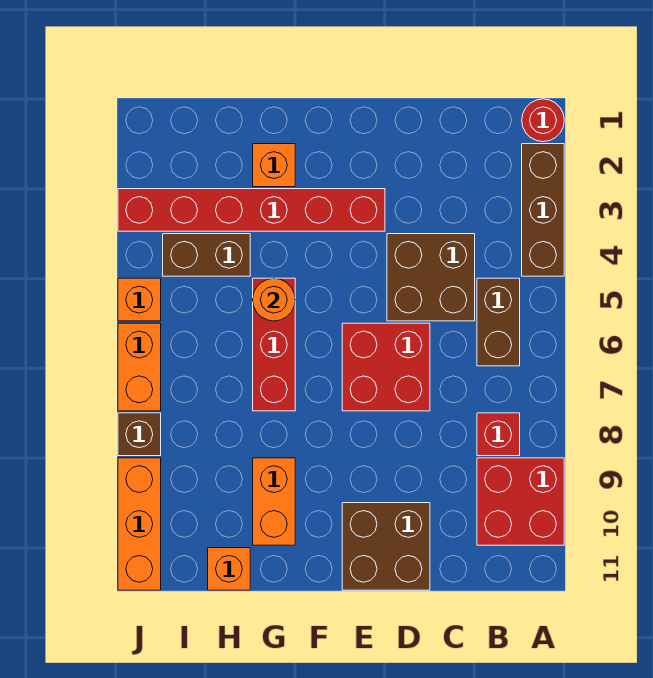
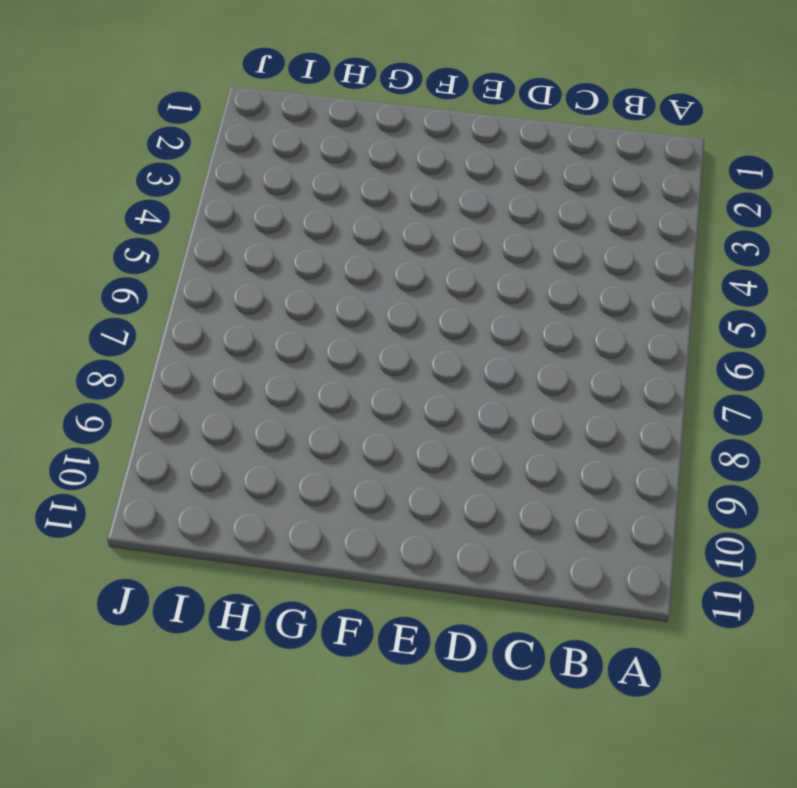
none -> red round brick A1 level 1
none -> brown brick A2:A4 level 1
none -> red brick A9:B10 level 1

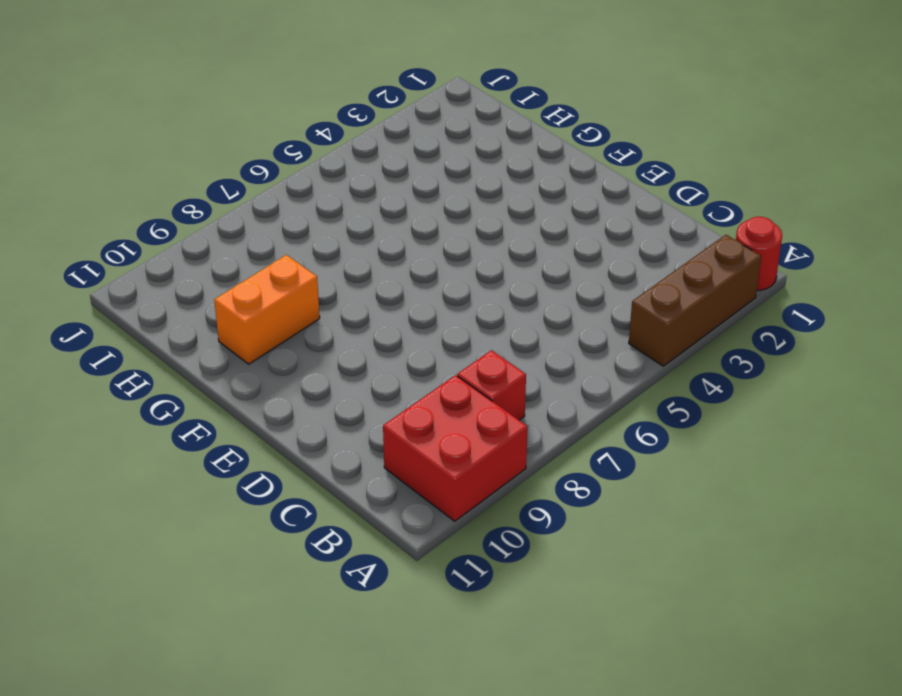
none -> brown brick B5:B6 level 1
none -> brown brick C4:D5 level 1
none -> red brick D6:E7 level 1

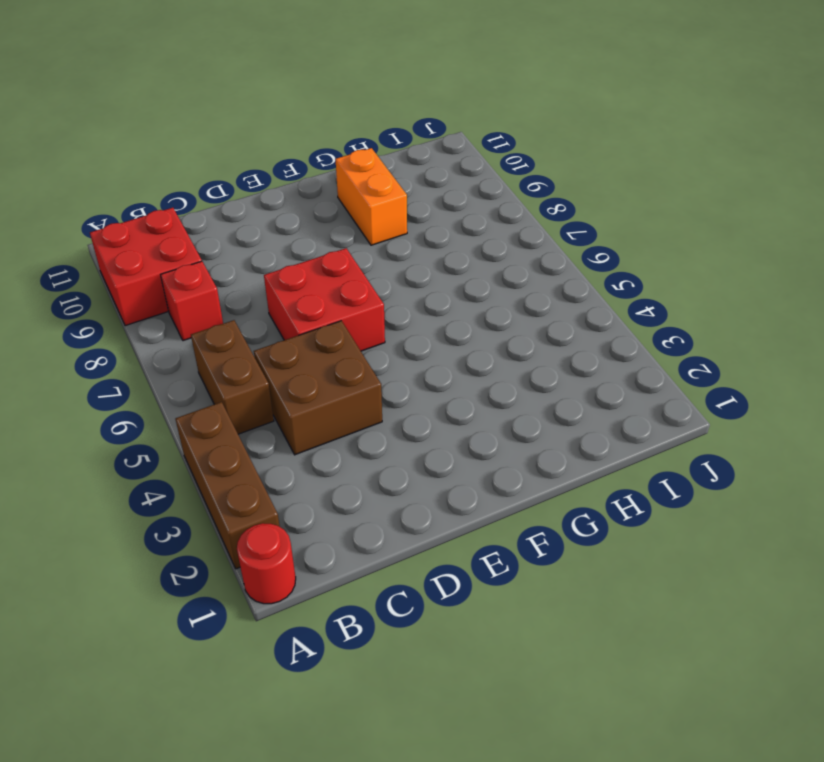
none -> brown brick D10:E11 level 1
none -> red brick E3:J3 level 1
none -> orange brick G2 level 1

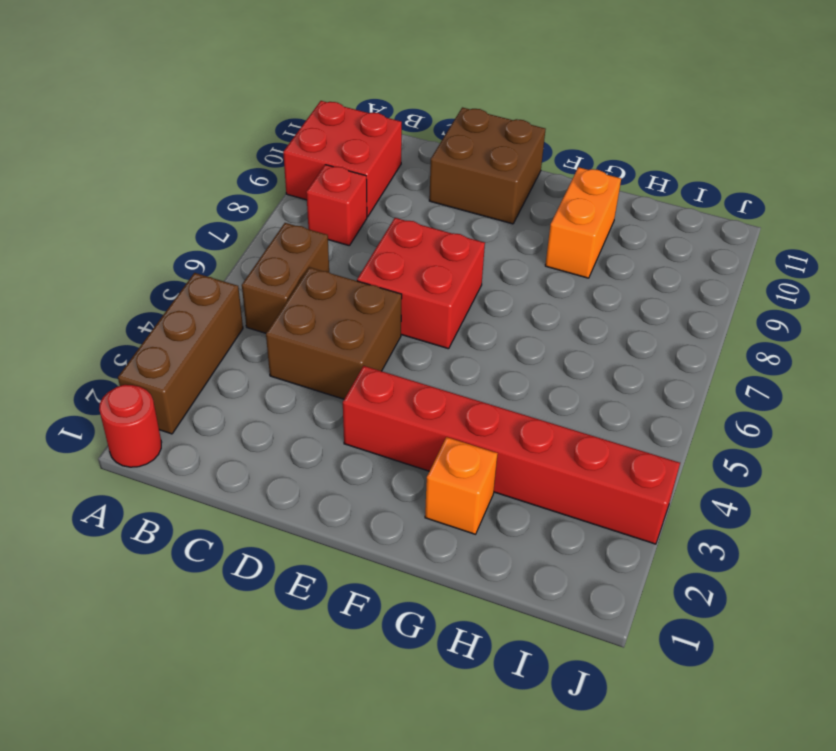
none -> red brick G5:G7 level 1
none -> brown brick H4:I4 level 1
none -> orange brick H11 level 1

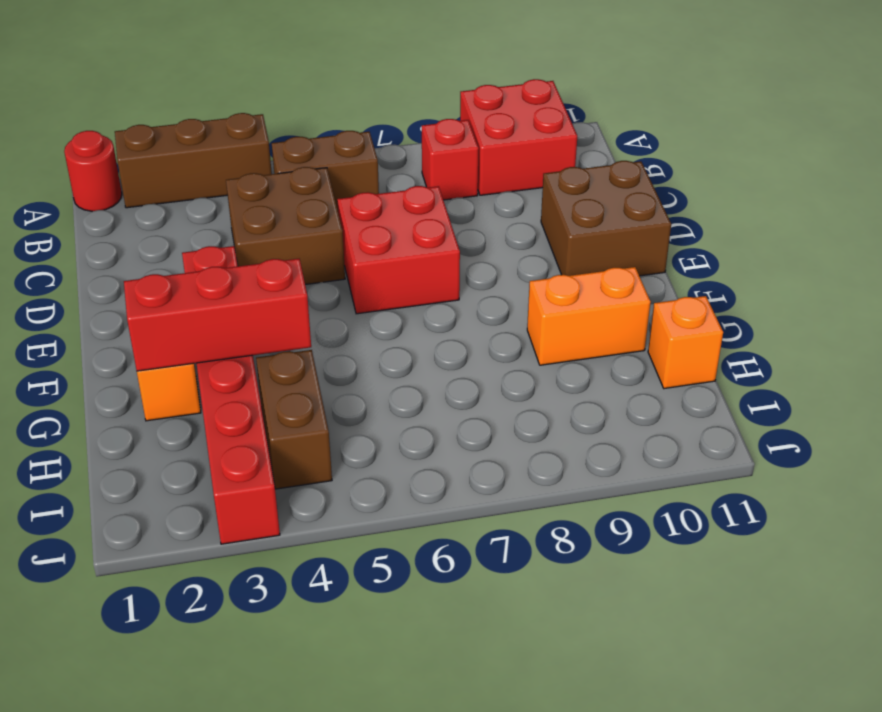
red brick G2:G4 level 2 -> red brick G5:G7 level 1
none -> orange brick J5 level 1
none -> orange brick J6:J7 level 1
none -> brown brick J8 level 1

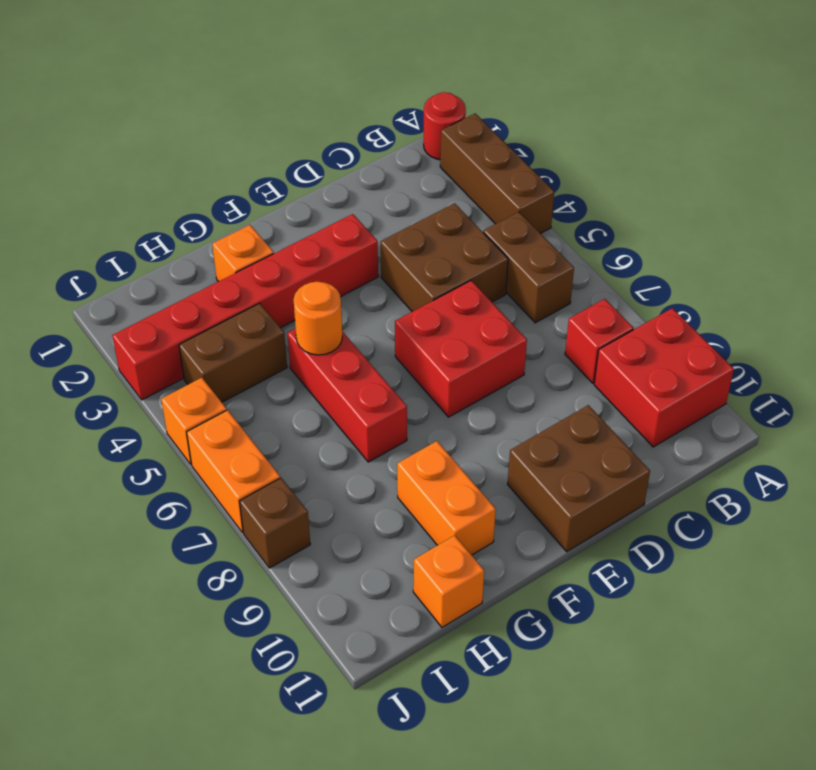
none -> orange brick J9:J11 level 1

